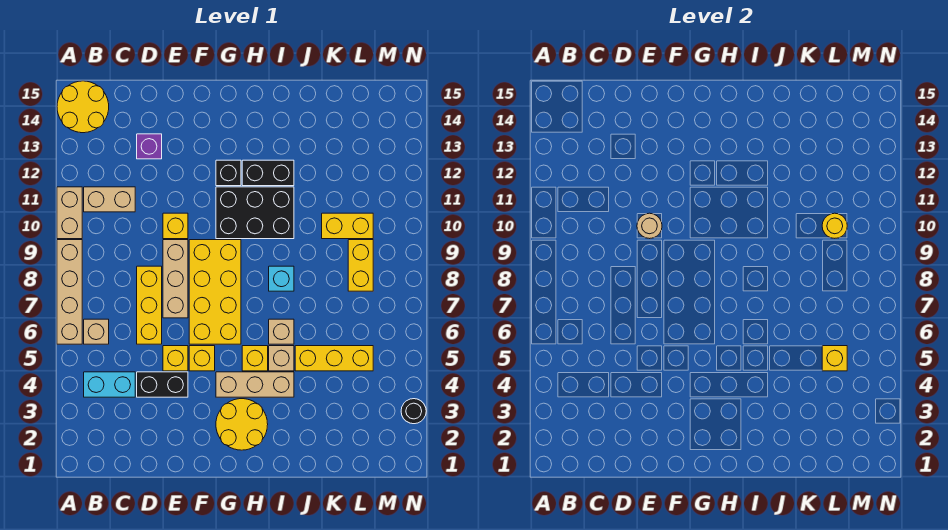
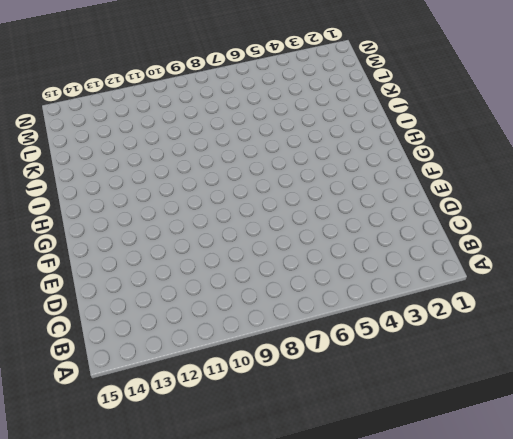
none -> tan brick A6:A9 level 1
none -> tan brick A10:A11 level 1
none -> yellow round brick A14:B15 level 1
none -> cyan brick B4:C4 level 1

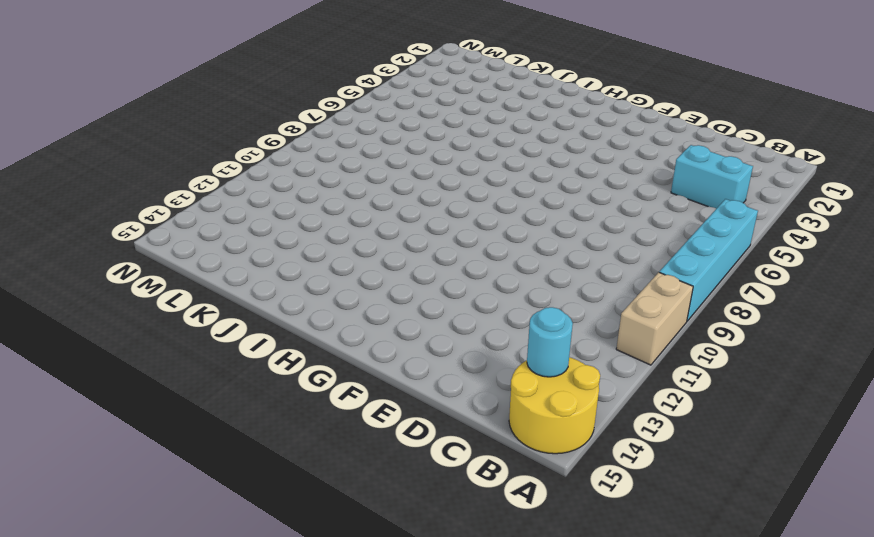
cyan brick A6:A9 level 1 -> tan brick A6:A9 level 1
cyan round brick B14 level 2 -> none
none -> tan brick B6 level 1
none -> tan brick B11:C11 level 1
none -> black brick D4:E4 level 1
none -> yellow brick D6:D8 level 1

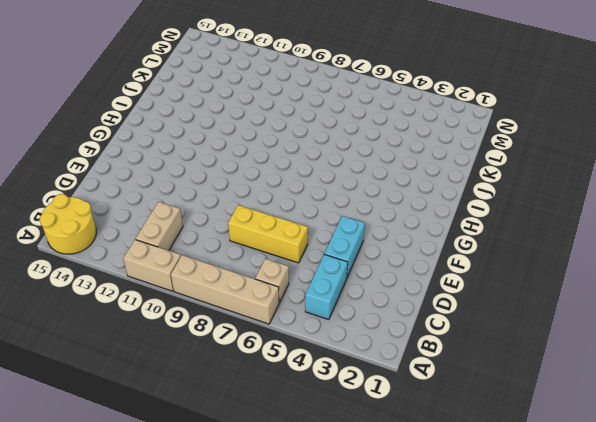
cyan brick D4:E4 level 1 -> black brick D4:E4 level 1
none -> purple brick D13 level 1
none -> yellow brick E5 level 1
none -> tan brick E7:E9 level 1
none -> yellow brick E10 level 1

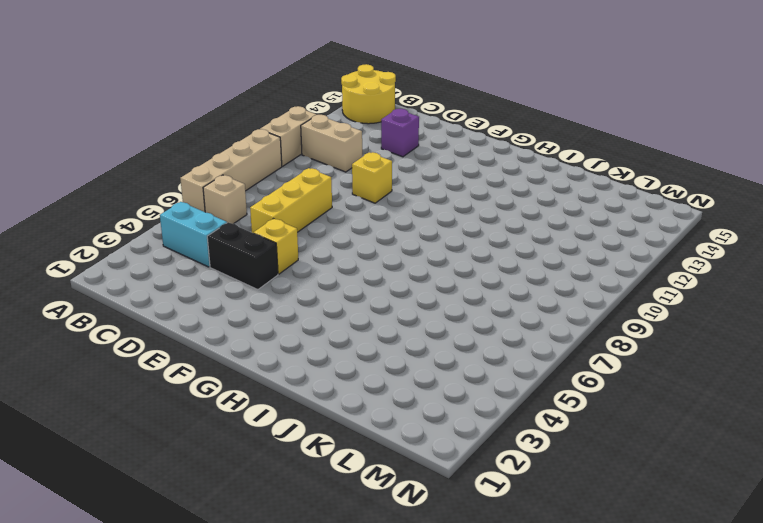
none -> tan brick E7:E9 level 1
none -> yellow brick F5 level 1
none -> yellow brick F6:G9 level 1
none -> yellow round brick G2:H3 level 1

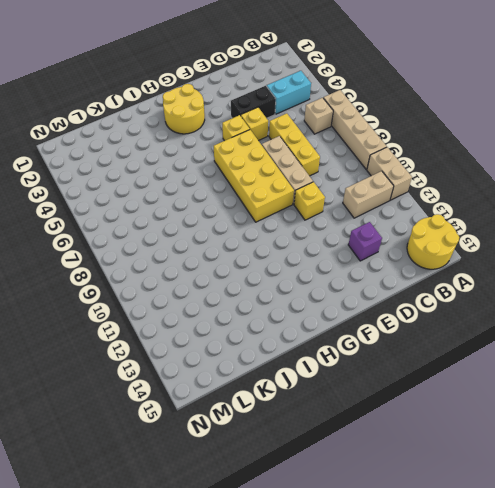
none -> tan brick G4:I4 level 1
none -> black brick G10:I11 level 1
none -> black brick G12 level 1
none -> yellow brick H5 level 1

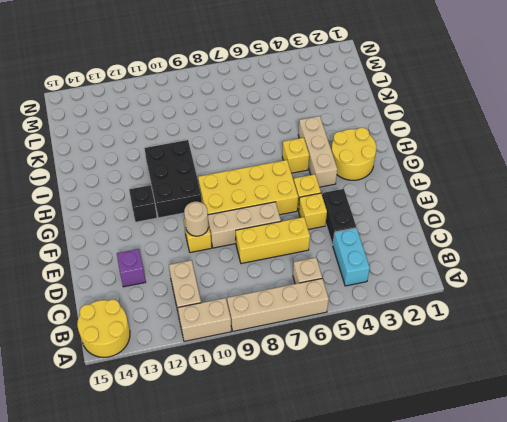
none -> black brick H12:I12 level 1
none -> tan brick I5 level 1
none -> tan brick I6 level 1
none -> cyan brick I8 level 1

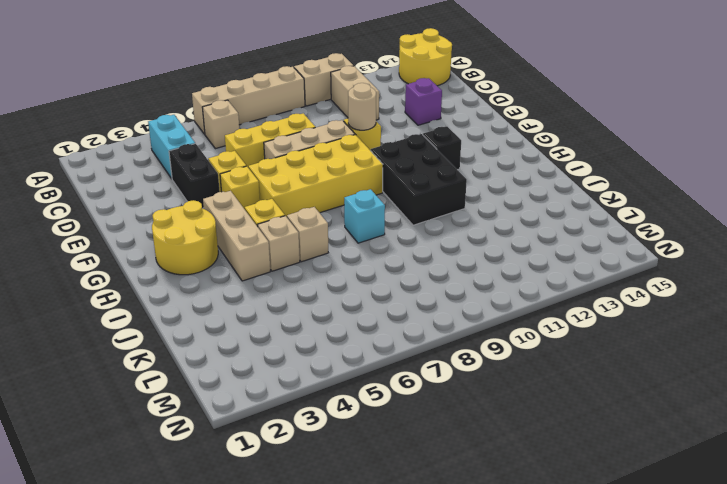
none -> black brick H12:I12 level 1
none -> yellow brick J5:L5 level 1
none -> yellow brick K10:L10 level 1
none -> yellow brick L8:L9 level 1

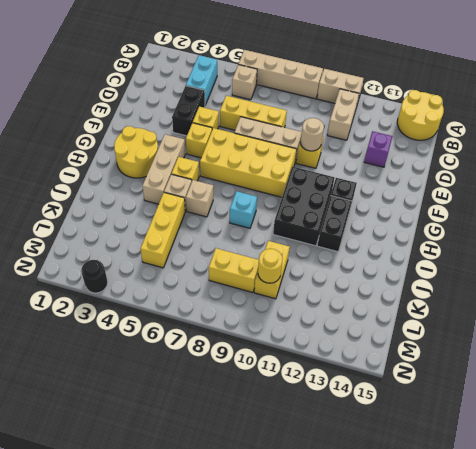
none -> yellow brick L5 level 2

